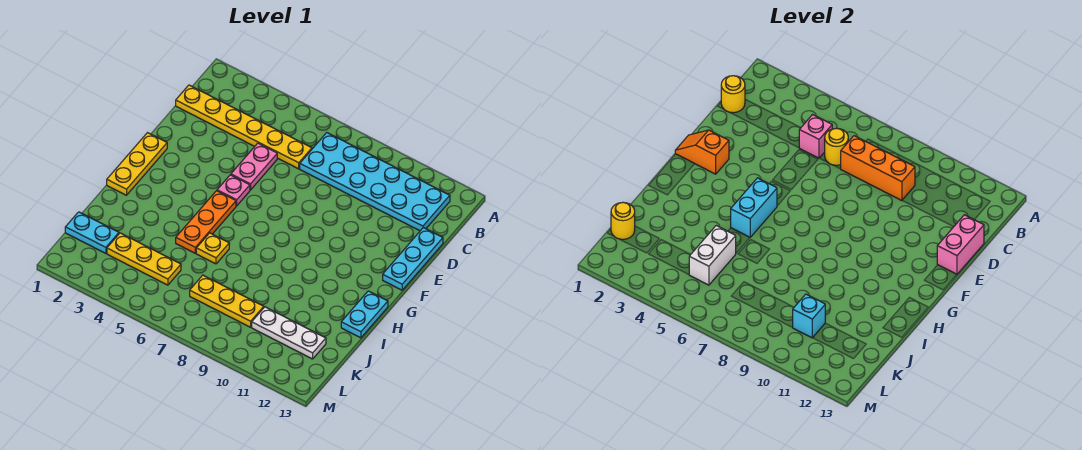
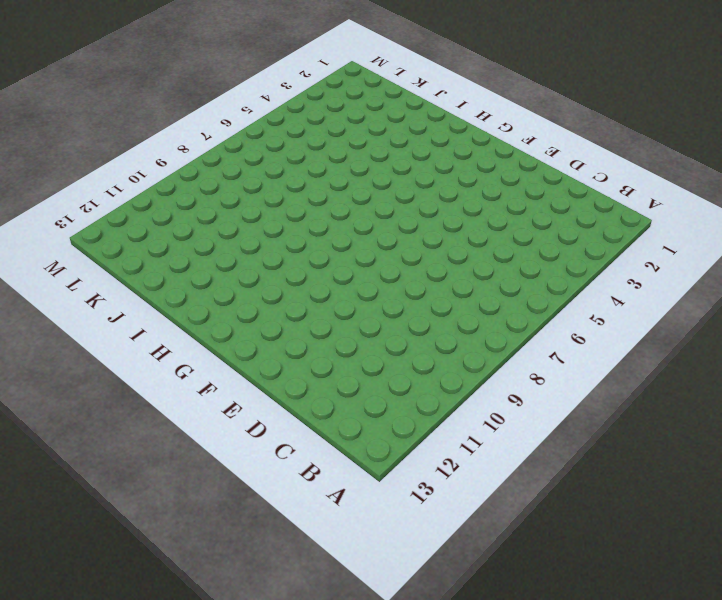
none -> cyan plate B7:C12 level 1
none -> yellow plate C1:C6 level 1
none -> pink plate D5:E5 level 1

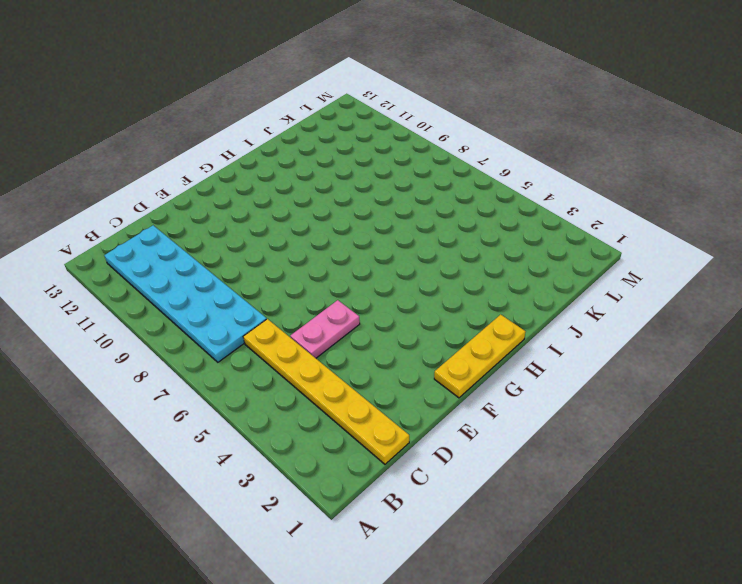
none -> cyan plate D13:F13 level 1
none -> pink plate F5 level 1
none -> orange plate G5:I5 level 1

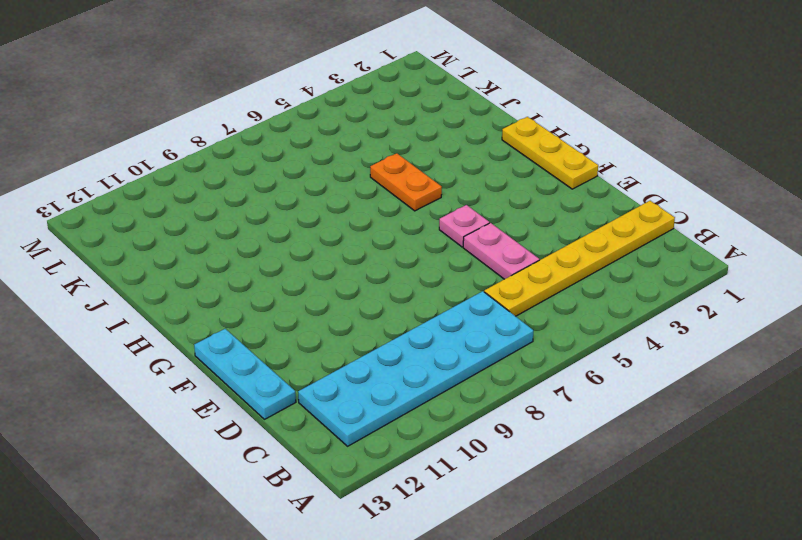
orange plate H5:I5 level 1 -> orange plate G5:I5 level 1
none -> cyan plate H13:I13 level 1
none -> yellow plate I6 level 1
none -> cyan plate K1:K2 level 1

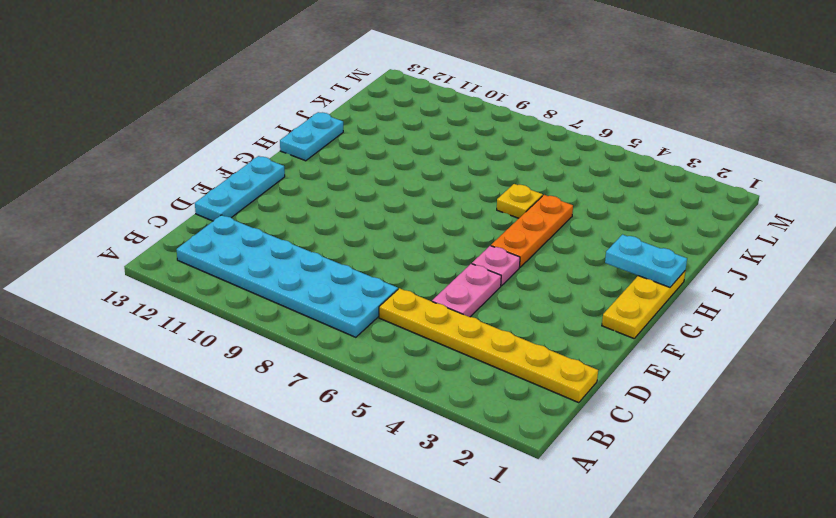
cyan plate H1:H2 level 2 -> cyan plate K1:K2 level 1
none -> yellow plate K3:K5 level 1
none -> yellow plate K7:K9 level 1
none -> white plate K10:K12 level 1

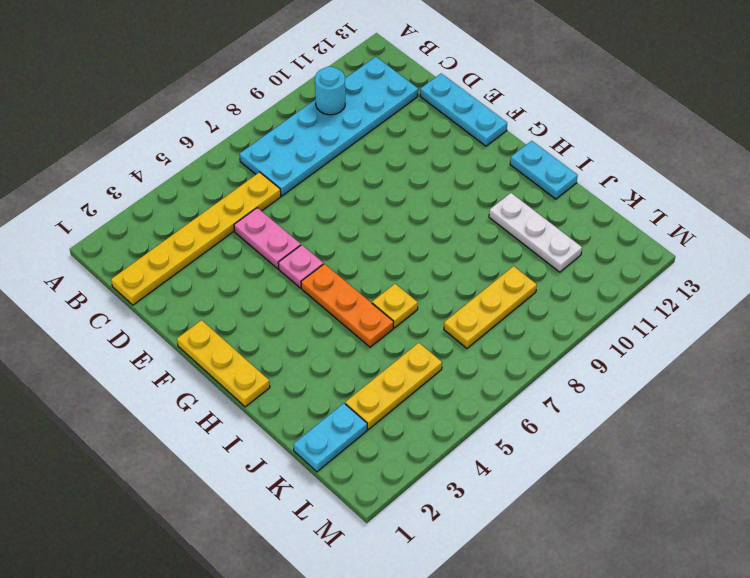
cyan round brick B10 level 2 -> none
white plate I11:K11 level 1 -> white plate K10:K12 level 1
none -> yellow round brick C1 level 2
none -> pink brick C5 level 2
none -> yellow round brick C6 level 2

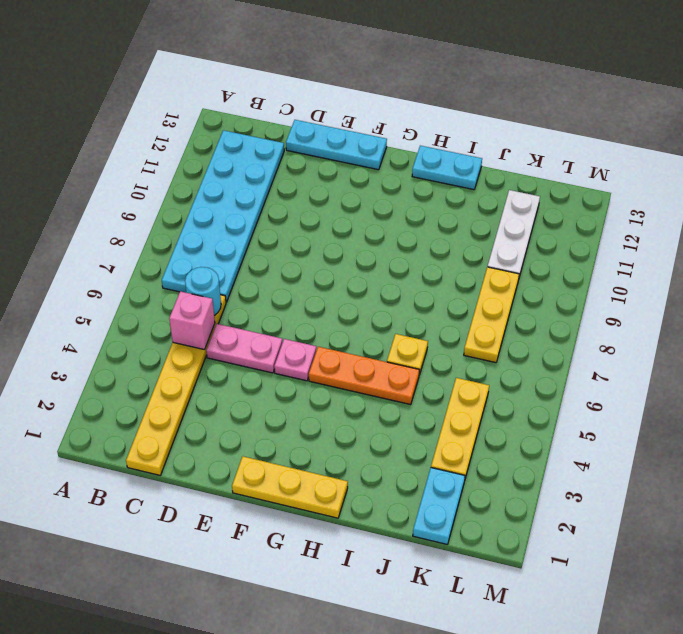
cyan round brick C6 level 2 -> yellow round brick C6 level 2
none -> yellow round brick C1 level 2
none -> orange brick C7:C9 level 2
none -> pink brick D13:E13 level 2

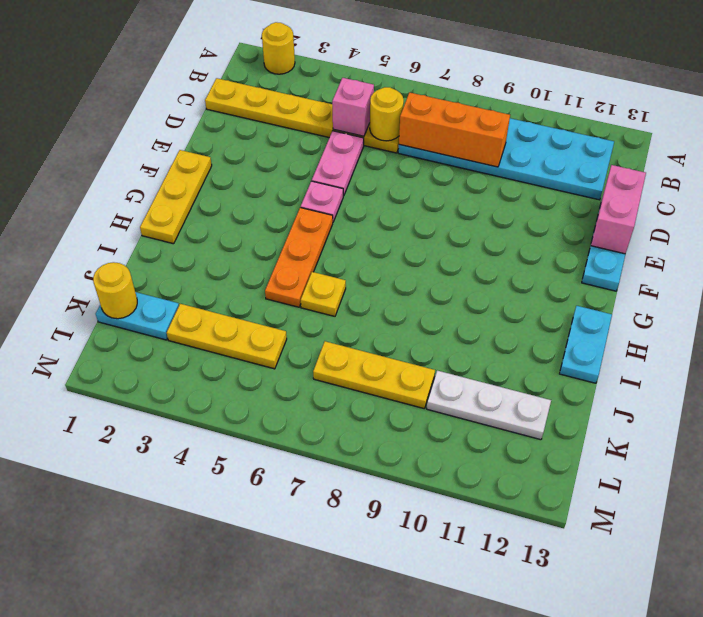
yellow round brick A2 level 1 -> yellow round brick C1 level 2
none -> orange slope F1:F2 level 2 top 2
none -> cyan brick G5:H5 level 2
none -> white brick J5:K5 level 2

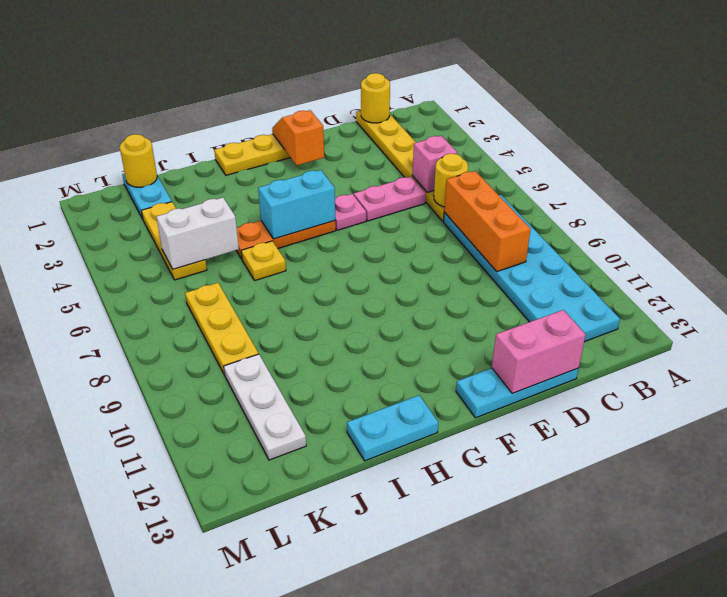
none -> cyan brick K10 level 2

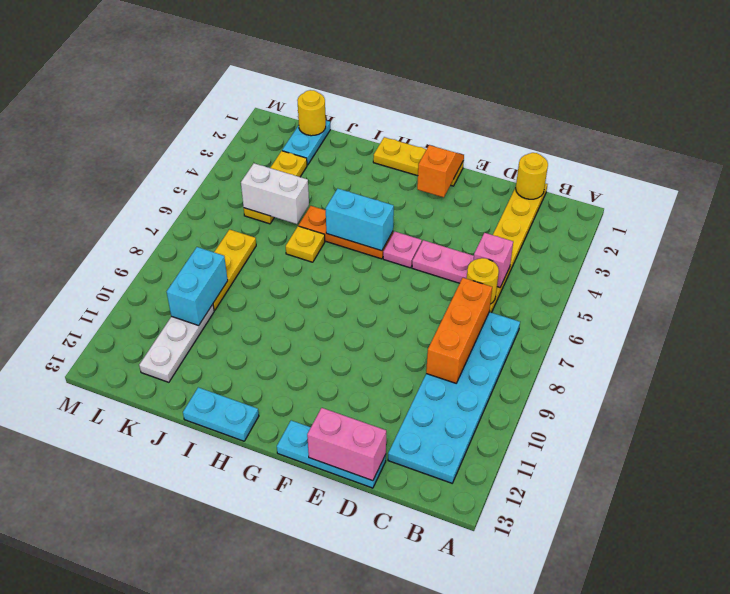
cyan brick K9:K10 level 2 -> cyan brick K10 level 2

